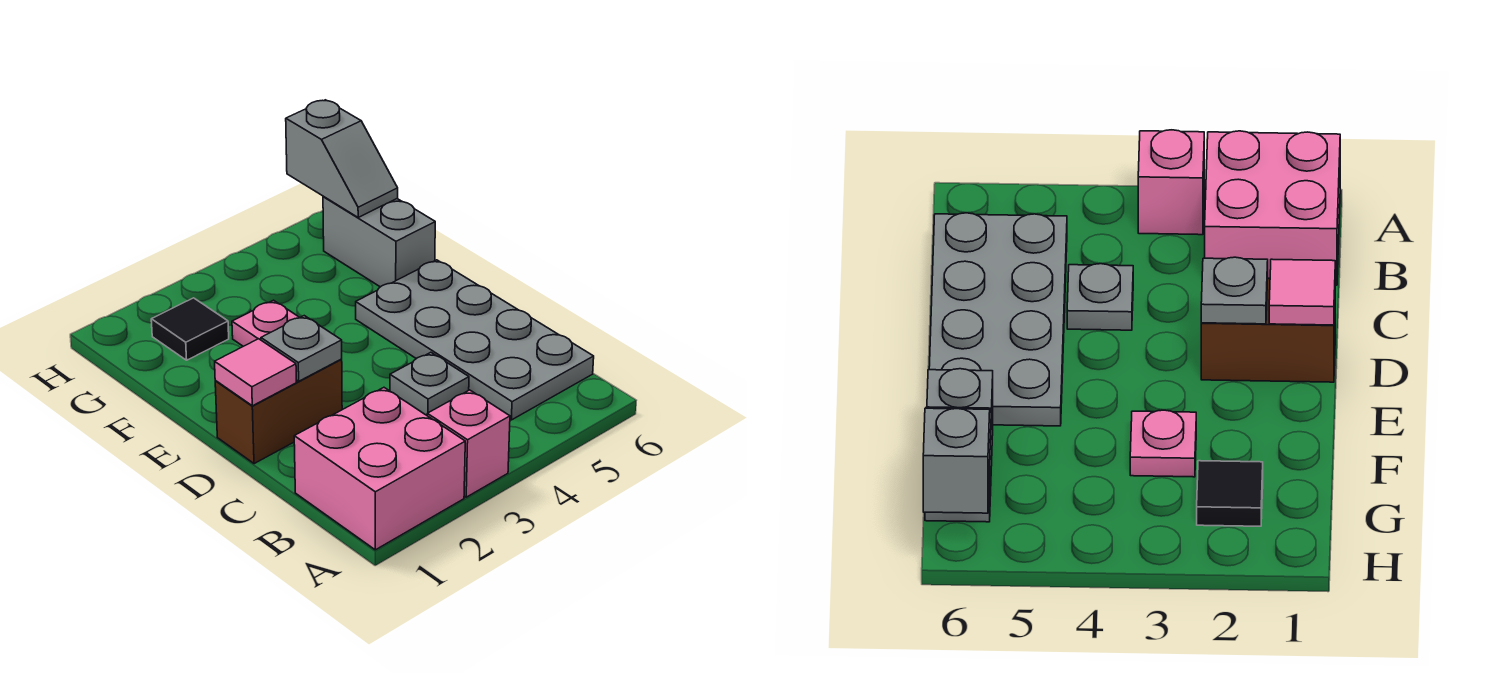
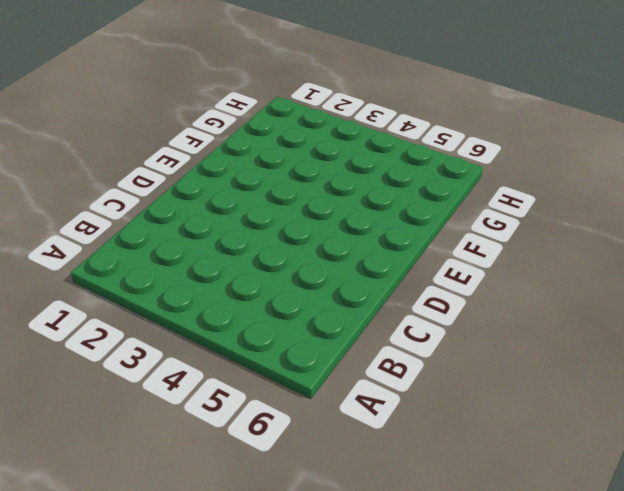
none -> pink brick A1:B2 level 1
none -> pink brick A3 level 1

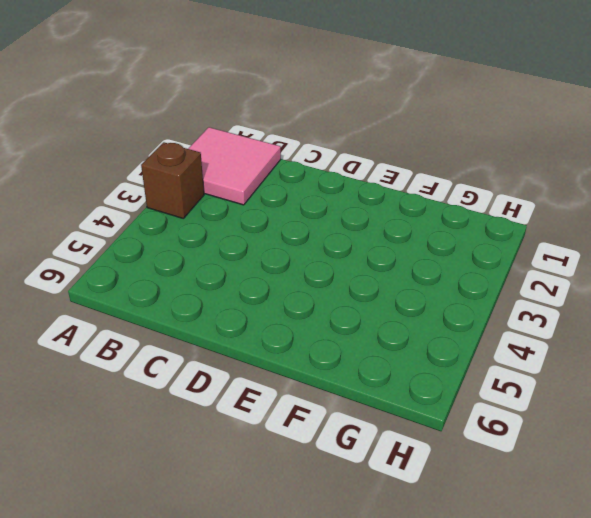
pink tile A1:B2 level 1 -> pink brick A1:B2 level 1
brown brick A3 level 1 -> pink brick A3 level 1
none -> grey plate B5:E6 level 1
none -> grey plate C4 level 1

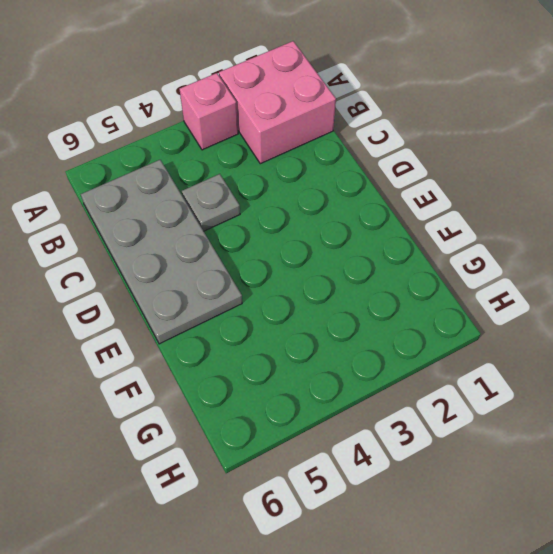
none -> brown brick D1:D2 level 1
none -> pink plate F3 level 1

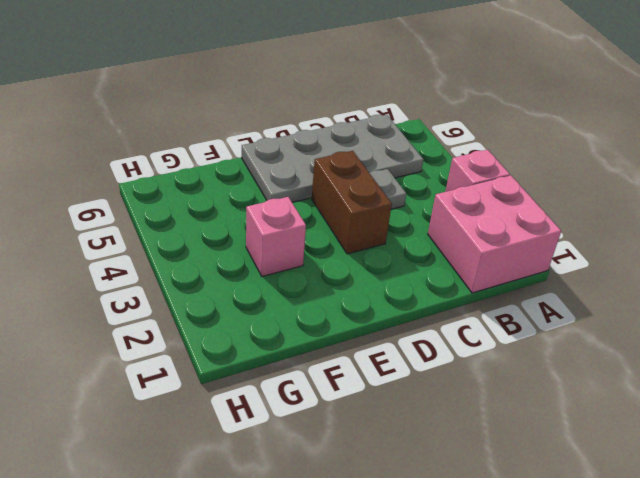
brown brick D3:D4 level 1 -> brown brick D1:D2 level 1
pink brick F3 level 1 -> pink plate F3 level 1
none -> grey brick F6:G6 level 1
none -> black tile G2 level 1

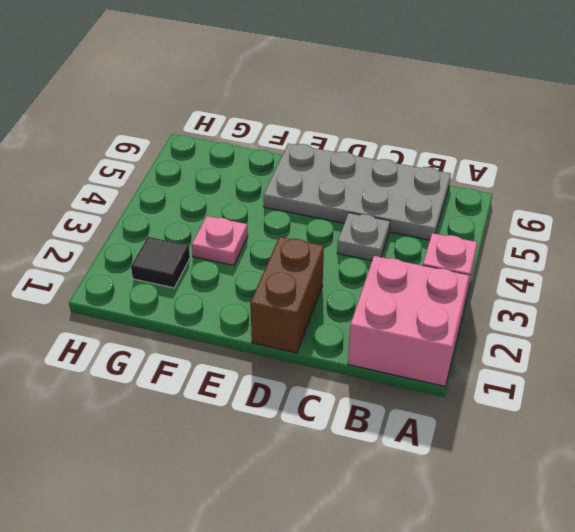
none -> grey brick F6:G6 level 1
none -> pink tile D1 level 2

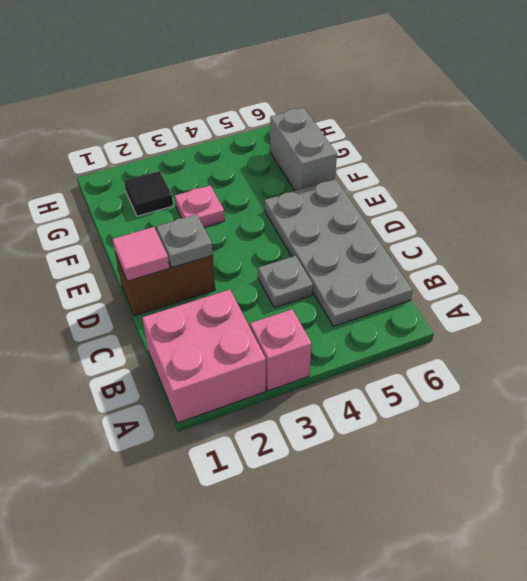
none -> grey slope G6:H6 level 2 top H

